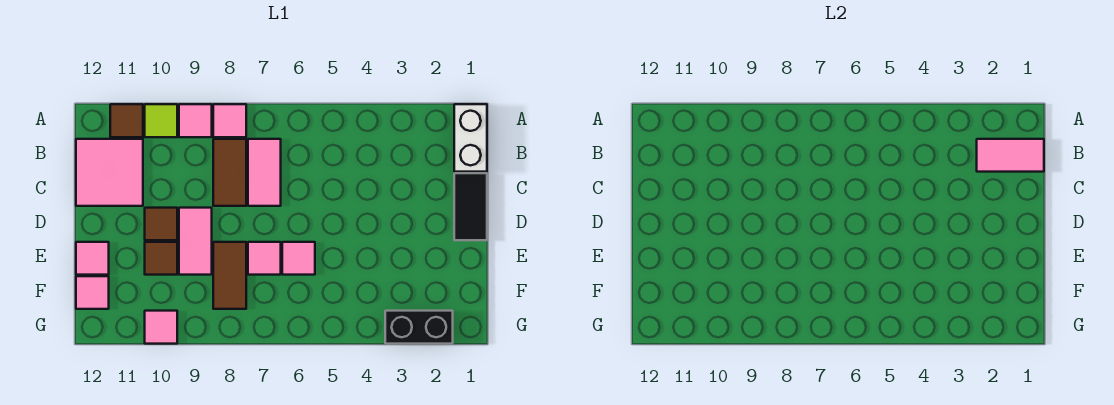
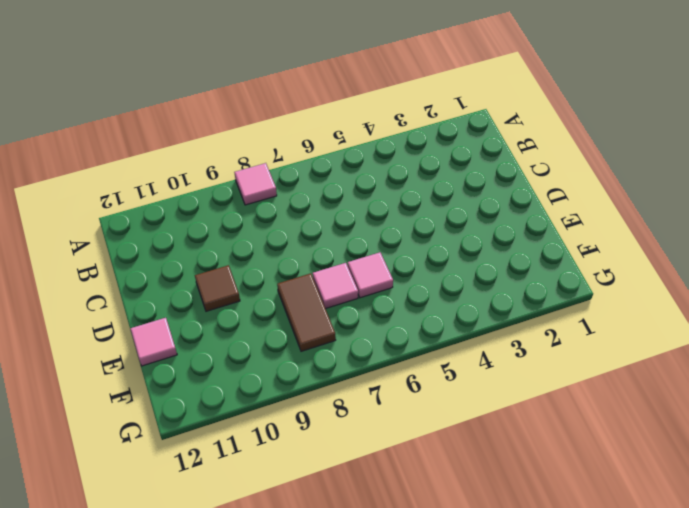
none -> white brick A1:B1 level 1
none -> pink tile A9 level 1
none -> lime tile A10 level 1

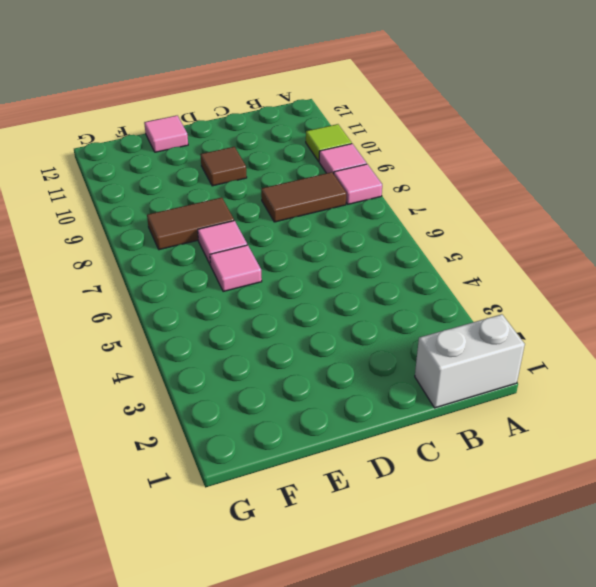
none -> brown tile A11 level 1
none -> pink tile B7:C7 level 1
none -> pink tile B11:C12 level 1

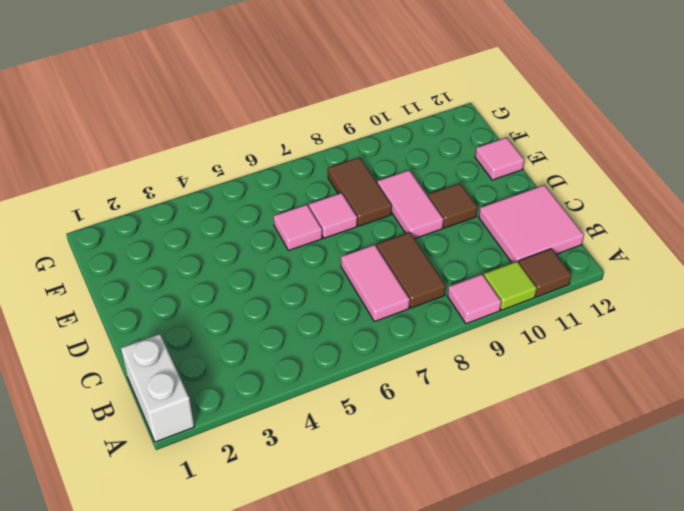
none -> pink tile A8 level 1
none -> black tile C1:D1 level 1
none -> brown tile E10 level 1

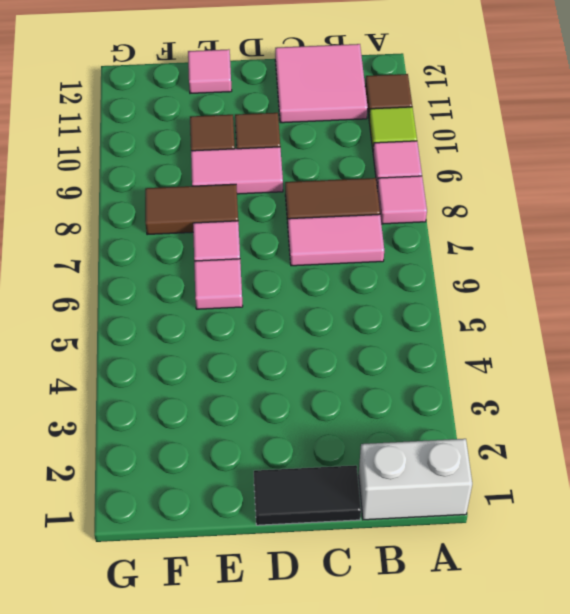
none -> pink tile F12 level 1
none -> black brick G2:G3 level 1
none -> pink tile G10 level 1

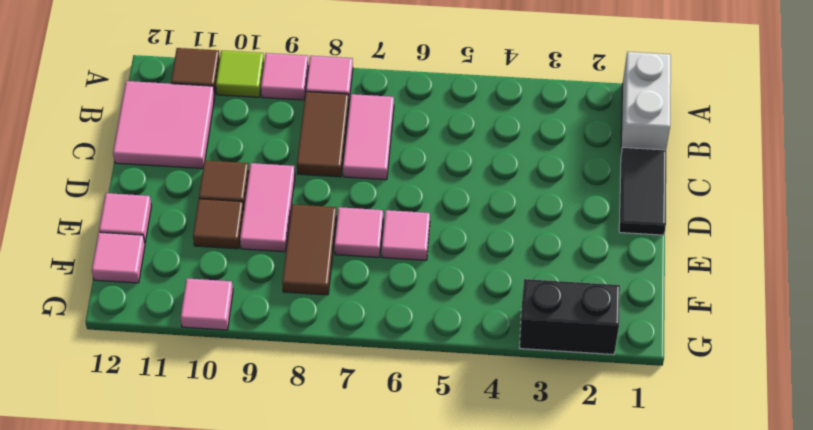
none -> pink tile B1:B2 level 2

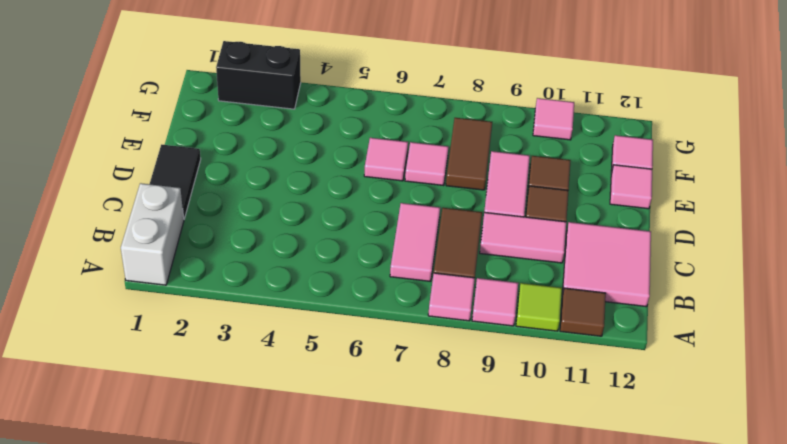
pink tile C9:C10 level 1 -> pink tile B1:B2 level 2

